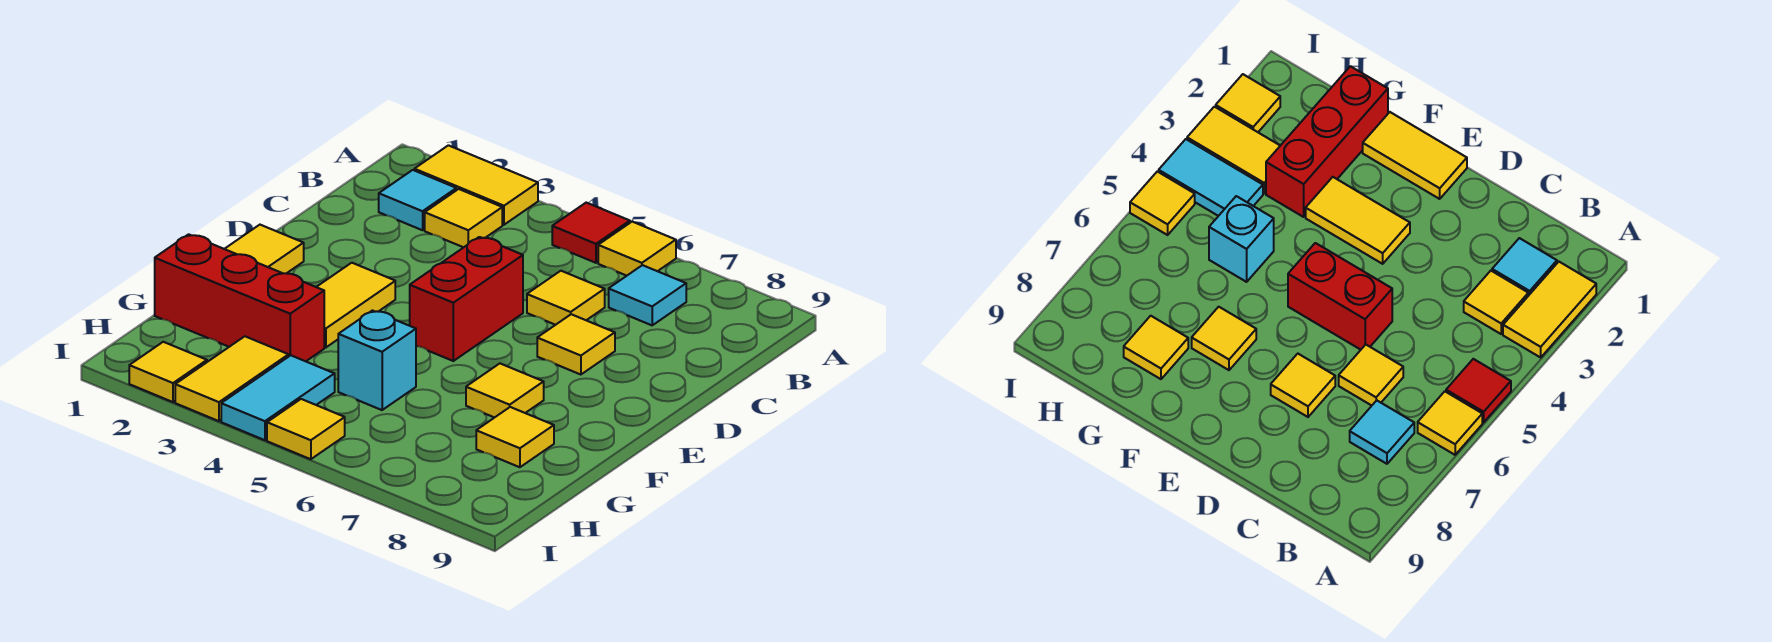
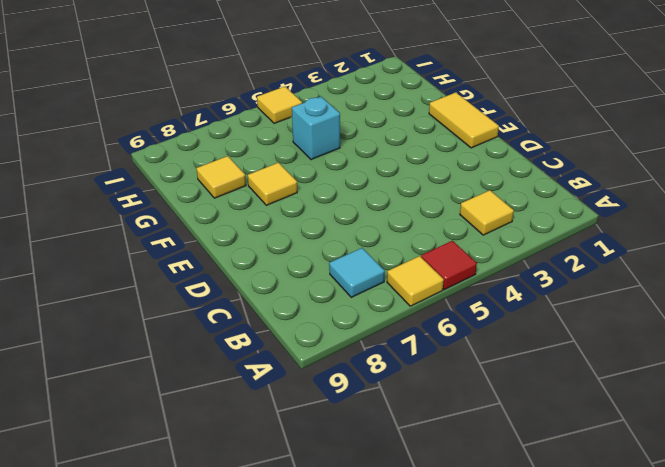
none -> yellow tile A2:A3 level 1
none -> cyan tile B2 level 1
none -> yellow tile C6 level 1

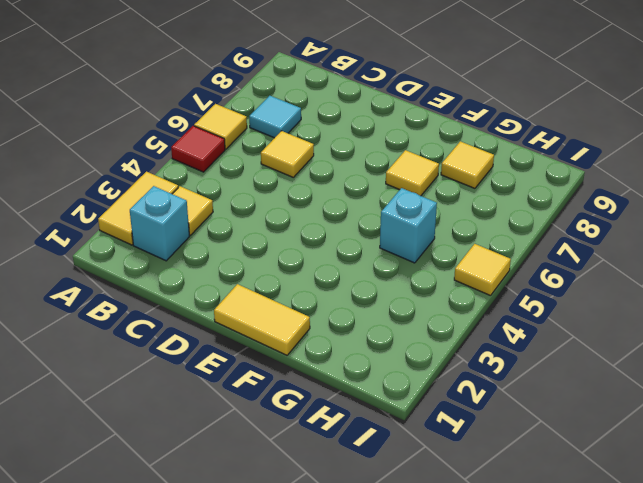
cyan brick B2 level 1 -> cyan tile B2 level 1
none -> red brick D5:E5 level 1
none -> yellow tile D7 level 1
none -> yellow tile E3:F3 level 1

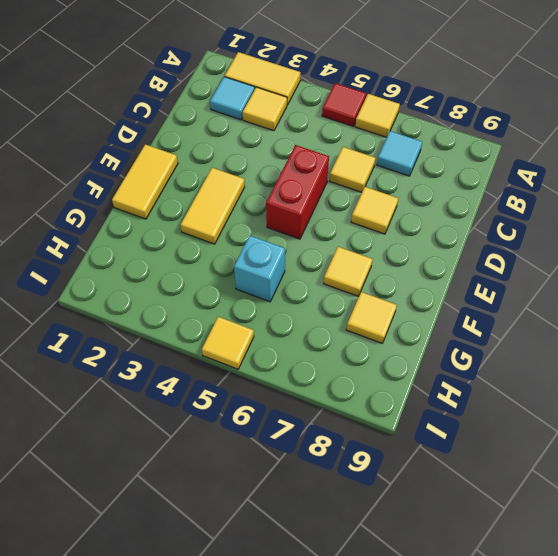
none -> red brick G1:G3 level 1
none -> yellow tile H3:I3 level 1
none -> cyan tile H4:I4 level 1

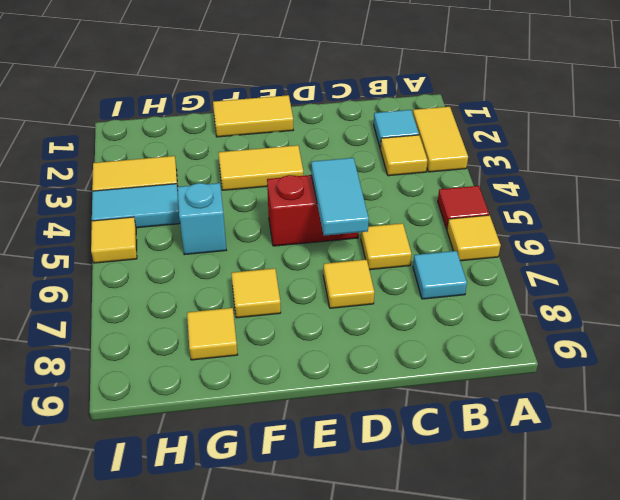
cyan tile D5:D6 level 2 -> none
none -> red brick G1:G3 level 1
none -> yellow tile I2 level 1

